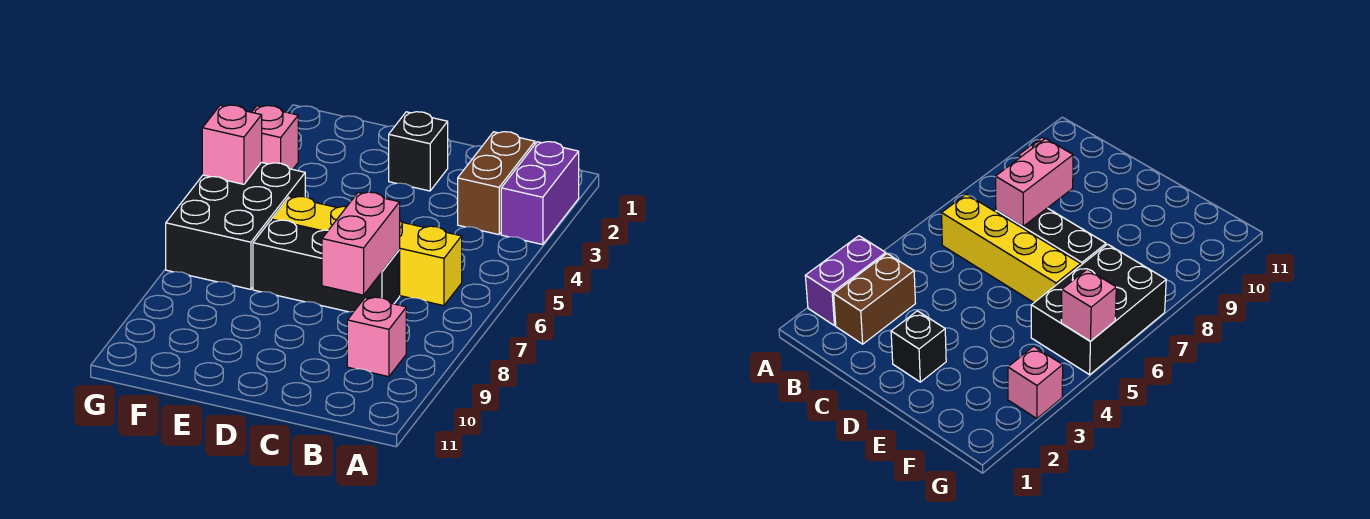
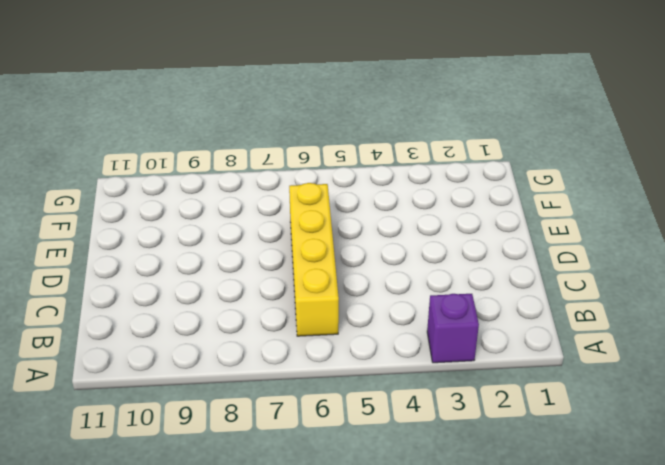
purple brick A3 level 1 -> purple brick A2:A3 level 1
none -> brown brick B2:B3 level 1
none -> pink brick B9 level 1

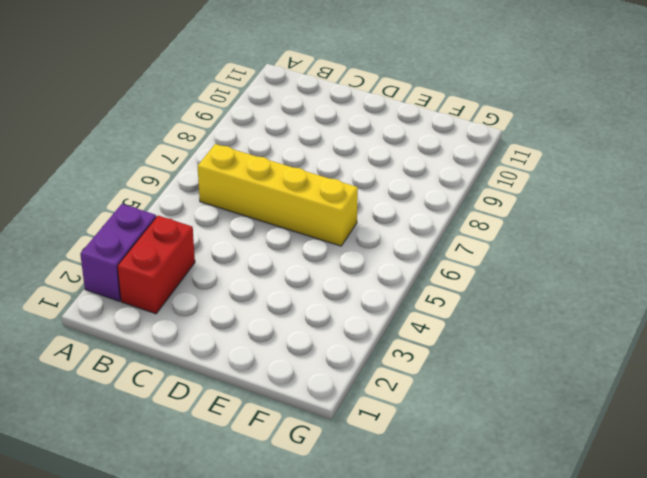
red brick B2:B3 level 1 -> brown brick B2:B3 level 1
none -> pink brick B9 level 1
none -> black brick C7:E7 level 1

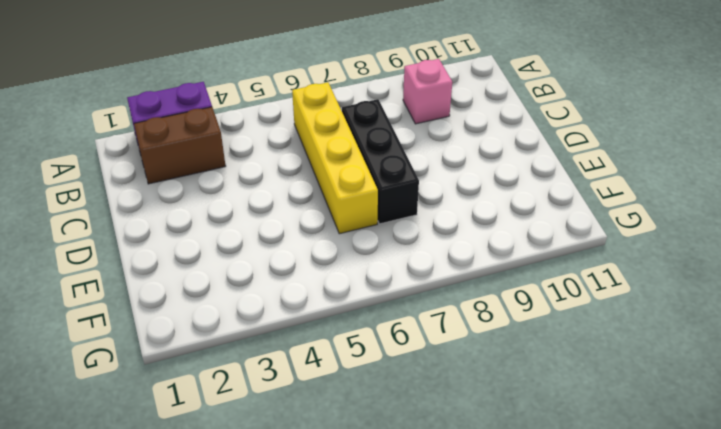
none -> black brick D2 level 1
none -> black brick F5:G7 level 1

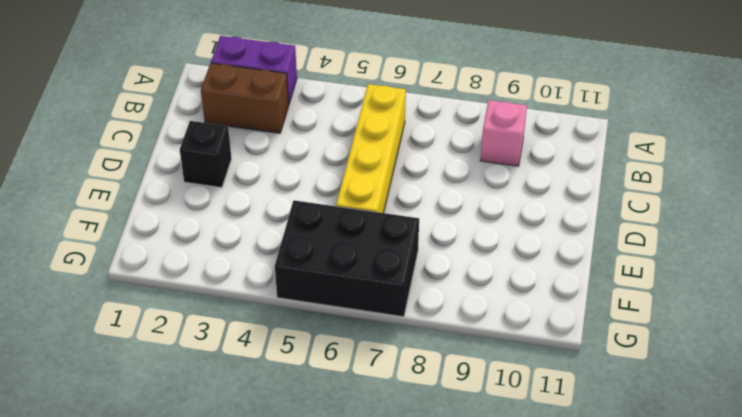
none -> black brick C7:E7 level 1
none -> pink brick G3 level 1

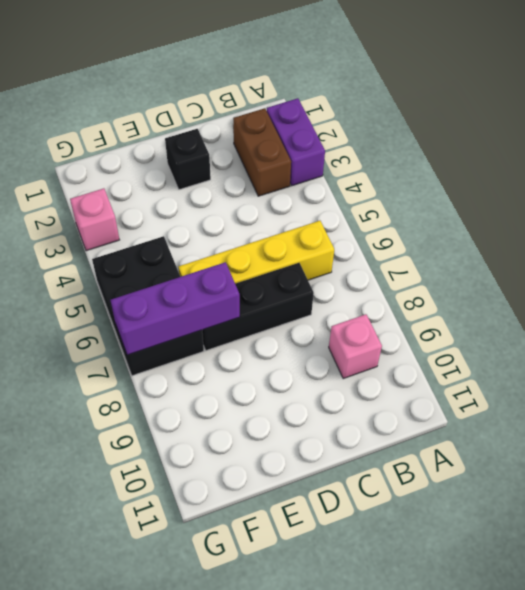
purple brick E7:G7 level 2 -> none
none -> pink brick C7:C8 level 2
none -> pink brick G5 level 2

